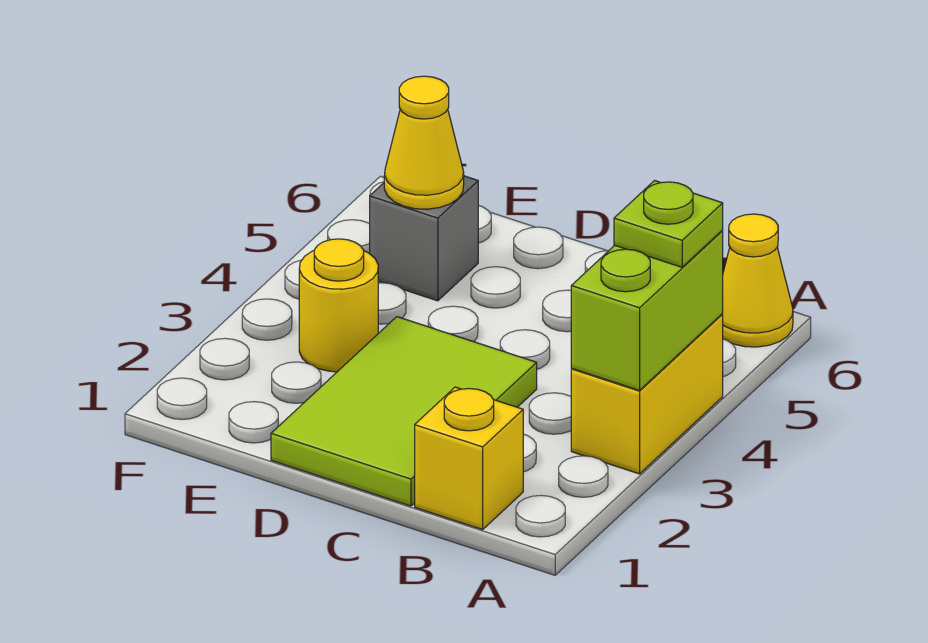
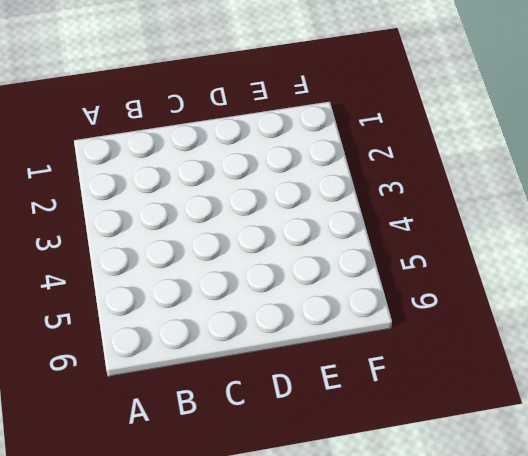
none -> yellow brick A3:A4 level 1
none -> yellow cone A6 level 1

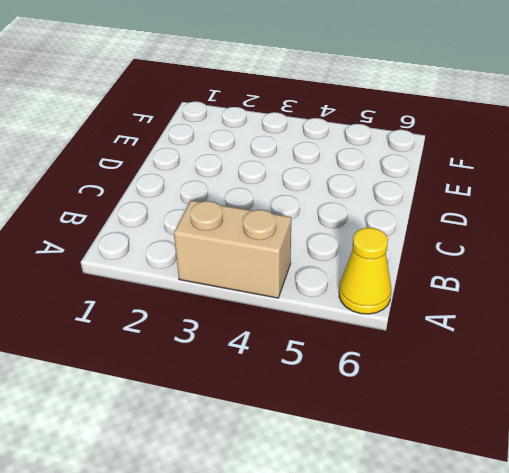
tan brick A3:A4 level 1 -> yellow brick A3:A4 level 1
none -> yellow brick B1 level 1
none -> lime tile C1:D3 level 1

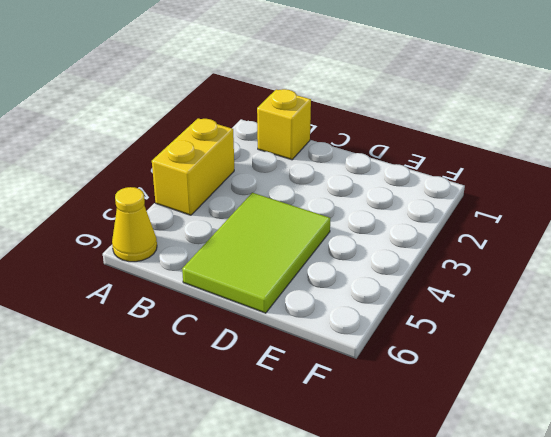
lime tile C4:D6 level 1 -> lime tile C1:D3 level 1
none -> yellow round brick E3 level 1
none -> grey brick E5 level 1

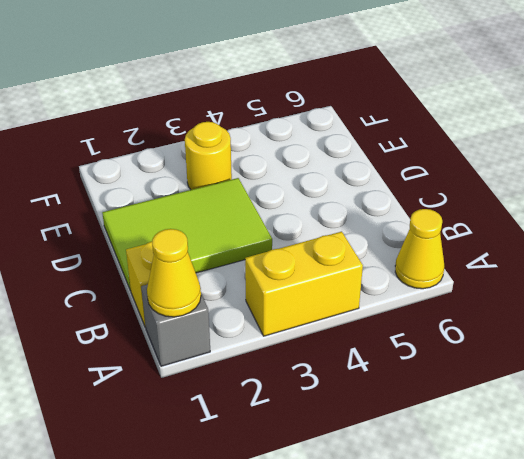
grey brick A1 level 1 -> grey brick E5 level 1
yellow cone A1 level 2 -> yellow cone E5 level 2
none -> lime brick A3:A4 level 2
none -> lime plate A4 level 3

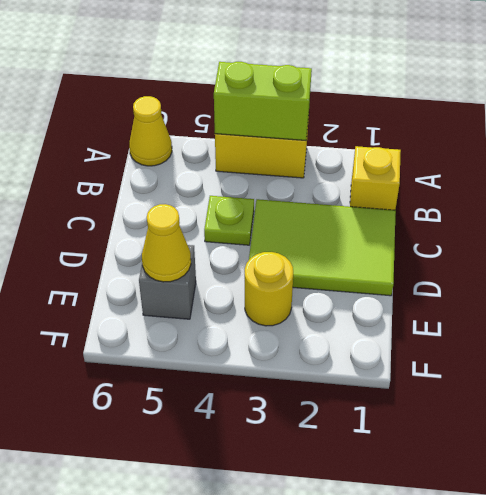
lime plate C4 level 1 -> lime plate A4 level 3

